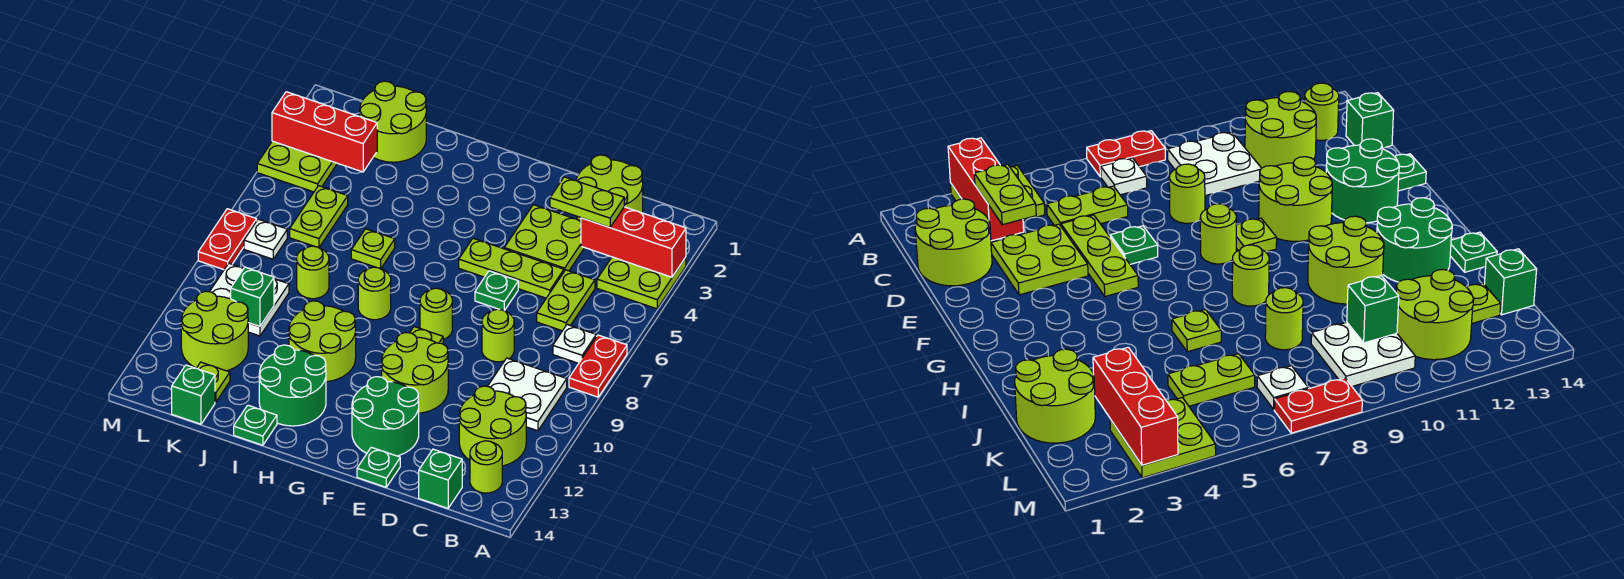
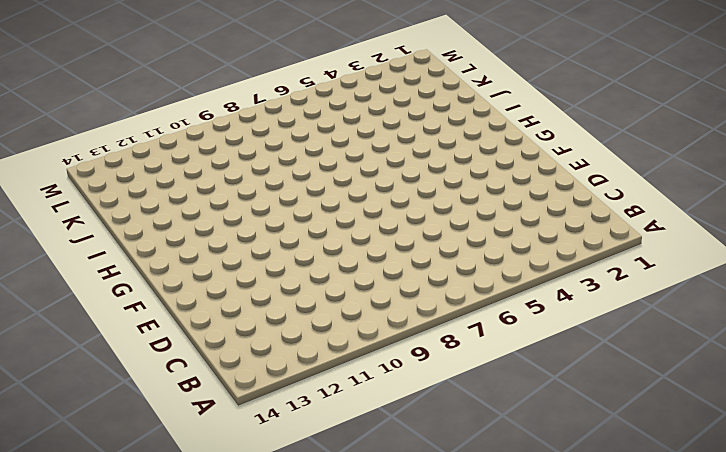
none -> lime plate A3:B4 level 1
none -> red plate A7:A8 level 1
none -> white plate B7 level 1
none -> white plate B9:C10 level 1

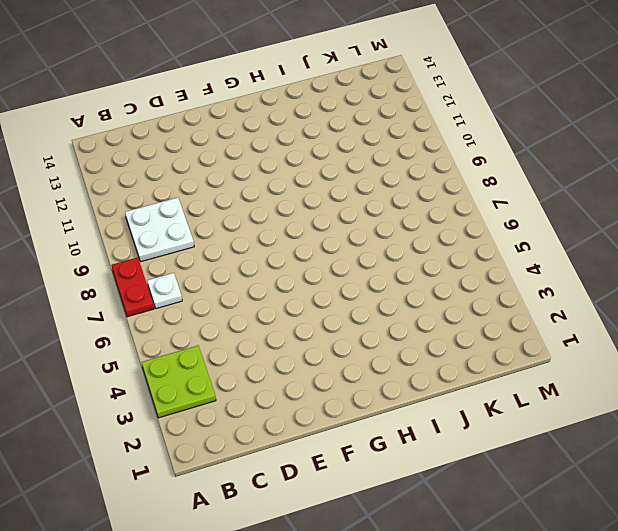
none -> lime round brick B11:C12 level 1
none -> lime round brick B13 level 1
none -> lime round brick C1:D2 level 1
none -> lime plate C5:C6 level 1

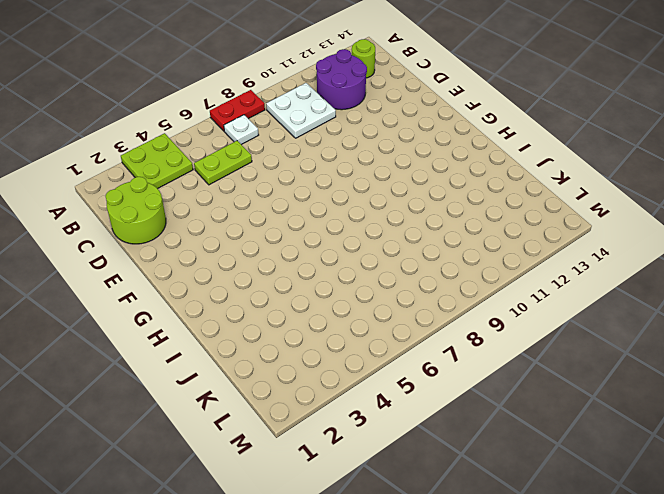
purple round brick B11:C12 level 1 -> lime round brick B11:C12 level 1
none -> green brick C14 level 1
none -> lime plate D3:E4 level 1
none -> lime plate D5:F5 level 1
none -> lime round brick D8 level 1

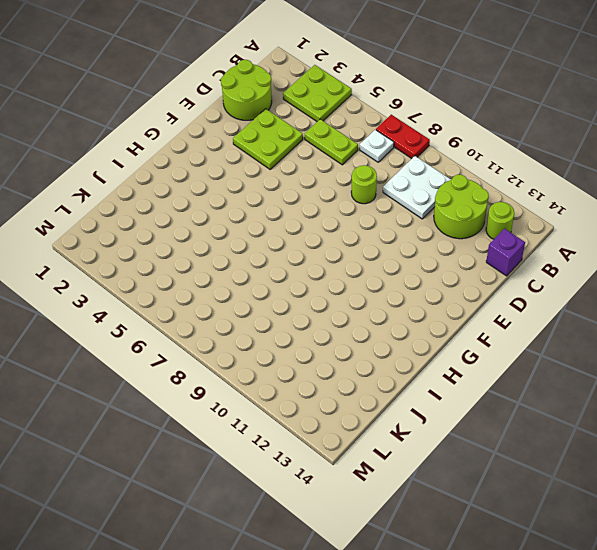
purple brick C14 level 1 -> green brick C14 level 1
none -> lime plate D5:F5 level 1
none -> green plate E6 level 1
none -> lime round brick E10:F11 level 1
none -> green round brick E12:F13 level 1

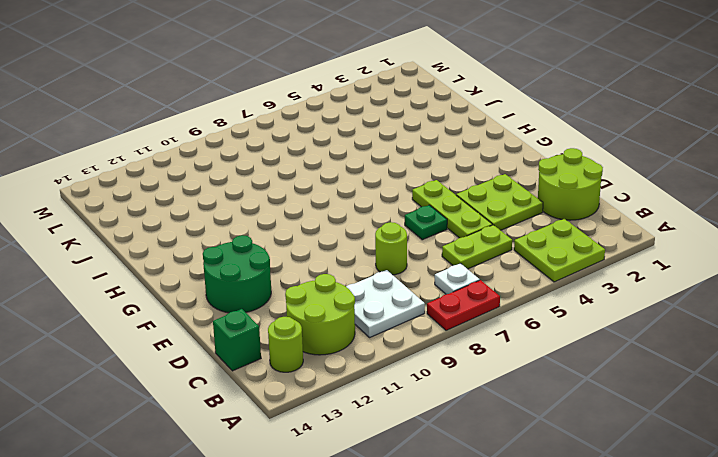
none -> lime round brick E10:F11 level 1
none -> green plate E14 level 1
none -> lime round brick F8 level 1
none -> lime plate F9 level 1

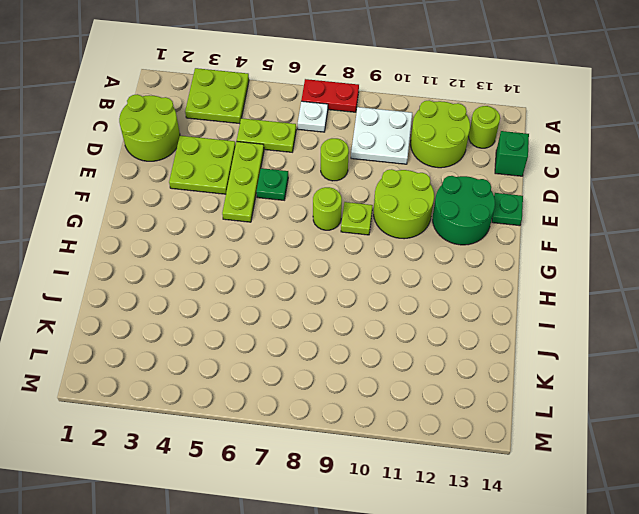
none -> lime round brick H8 level 1
none -> lime round brick H10:I11 level 1
none -> green round brick H12:I13 level 1
none -> lime plate I6 level 1

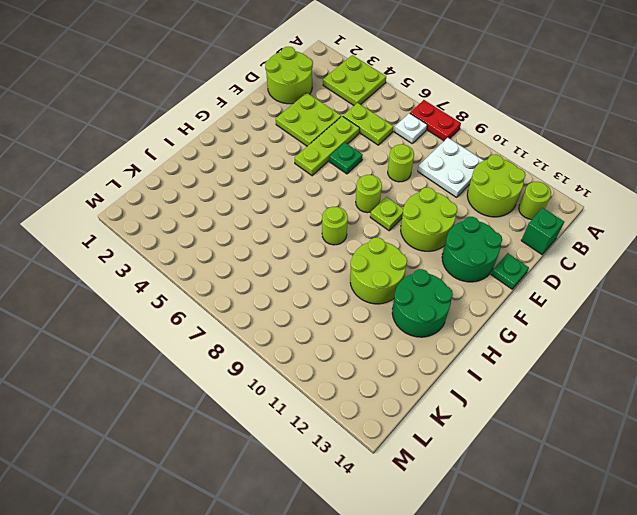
none -> lime plate I6 level 1
none -> green plate I14 level 1
none -> lime round brick J1:K2 level 1
none -> lime round brick J8 level 1

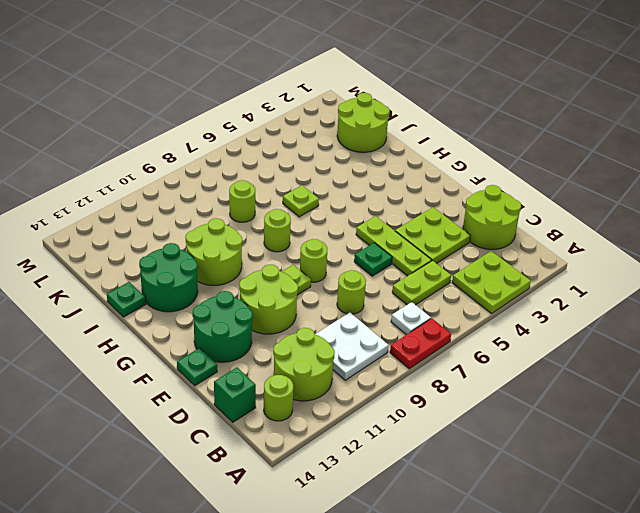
none -> lime plate K5:K6 level 1
none -> white plate K9:L10 level 1
none -> lime round brick K11:L12 level 1
none -> lime plate K13 level 1

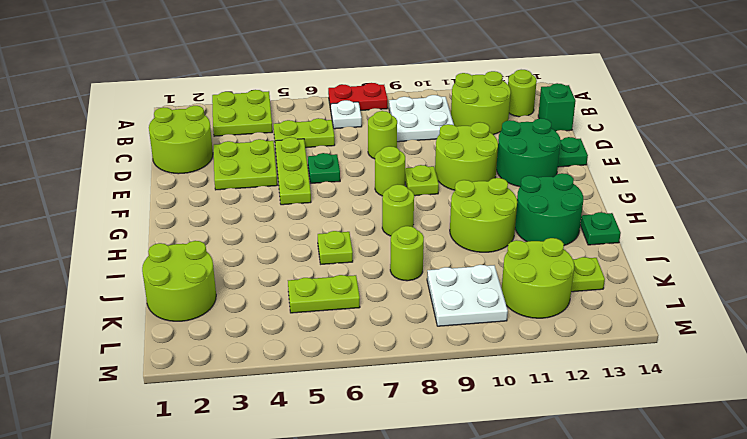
none -> green brick K14 level 1
none -> lime plate L3:M4 level 1
none -> white plate L7 level 1
none -> red plate M7:M8 level 1

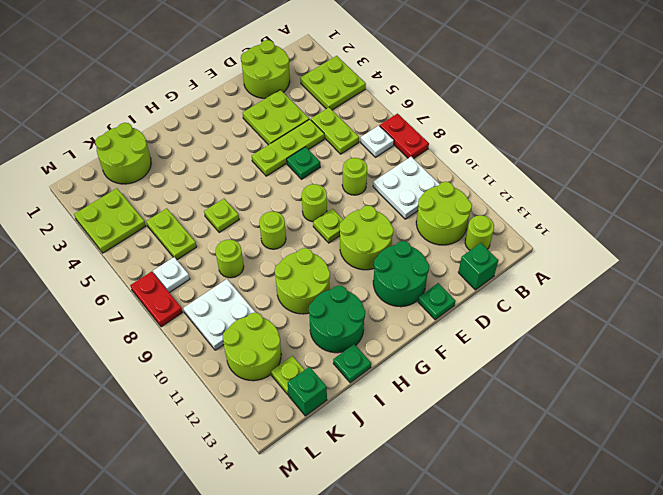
none -> red brick A3:C3 level 2
none -> red brick K3:M3 level 2
none -> green brick K10 level 2
none -> lime plate C3:D3 level 3

